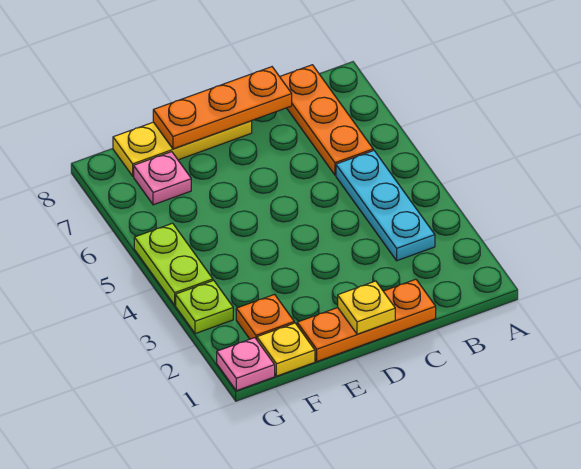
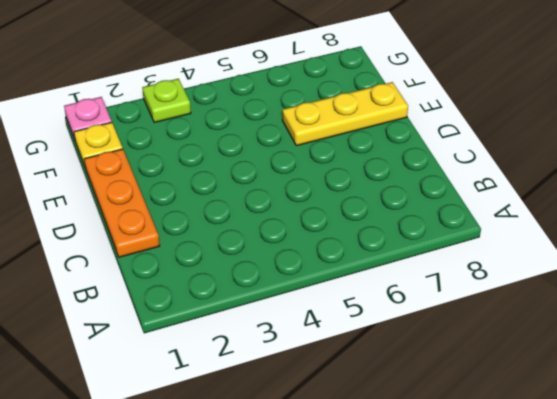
yellow plate E6:E8 level 1 -> yellow plate D8:F8 level 1
none -> cyan plate B3:B5 level 1
none -> orange plate B6:B8 level 1
none -> orange plate F2 level 1

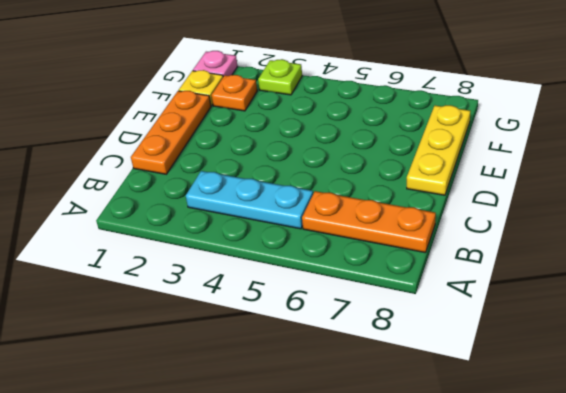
none -> pink plate F7 level 1
none -> lime plate G4:G5 level 1
none -> orange plate C8:E8 level 2

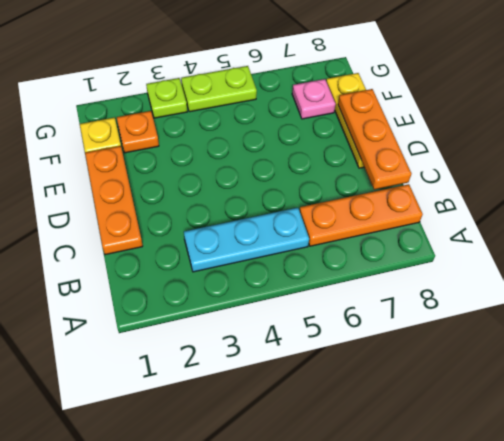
none -> pink plate G1 level 1
none -> yellow plate D1 level 2

